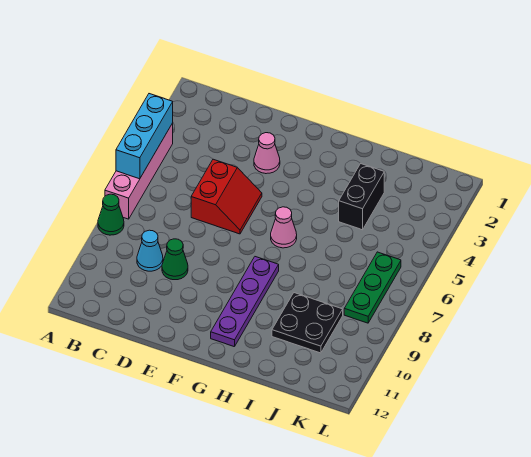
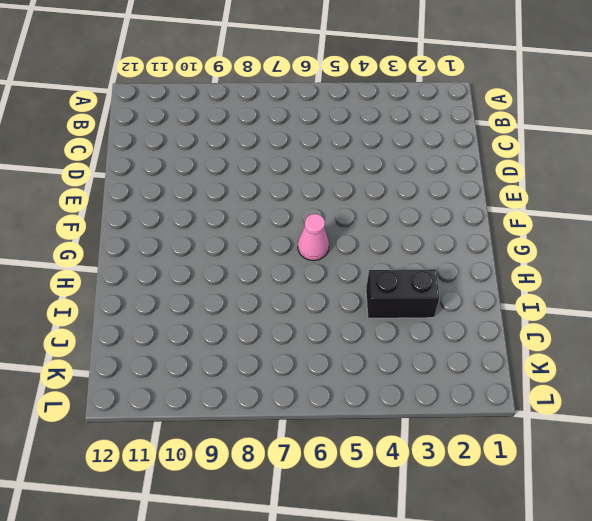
none -> pink brick A4:A7 level 1
none -> green cone A8 level 1
none -> cyan cone C9 level 1

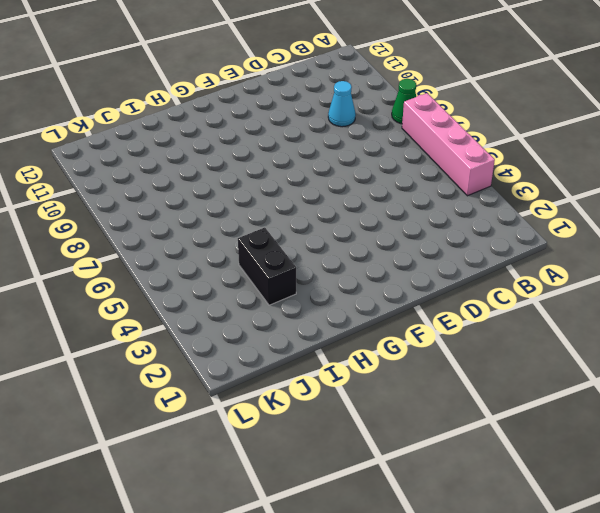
none -> red slope D5:E6 level 1 top D
none -> green cone D9 level 1
none -> pink cone E3 level 1

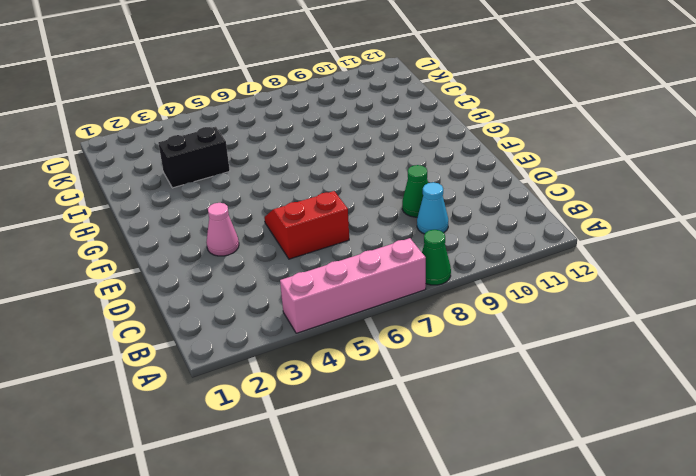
none -> pink cone G6 level 1
none -> purple plate G8:G11 level 1
none -> black plate I9:J10 level 1

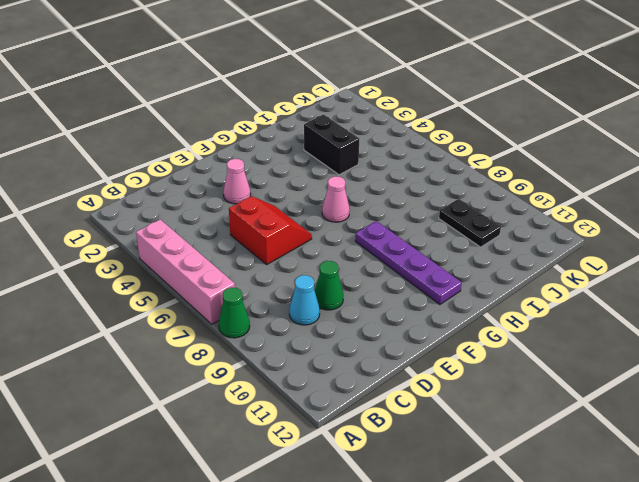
black plate J9:J10 level 1 -> black plate I9:J10 level 1
none -> green plate K6:K8 level 1
none -> cyan brick A4:A6 level 2

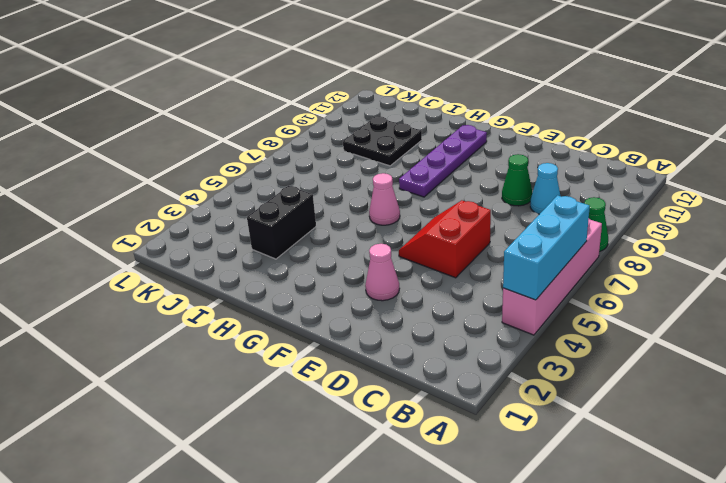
none -> green plate K6:K8 level 1

